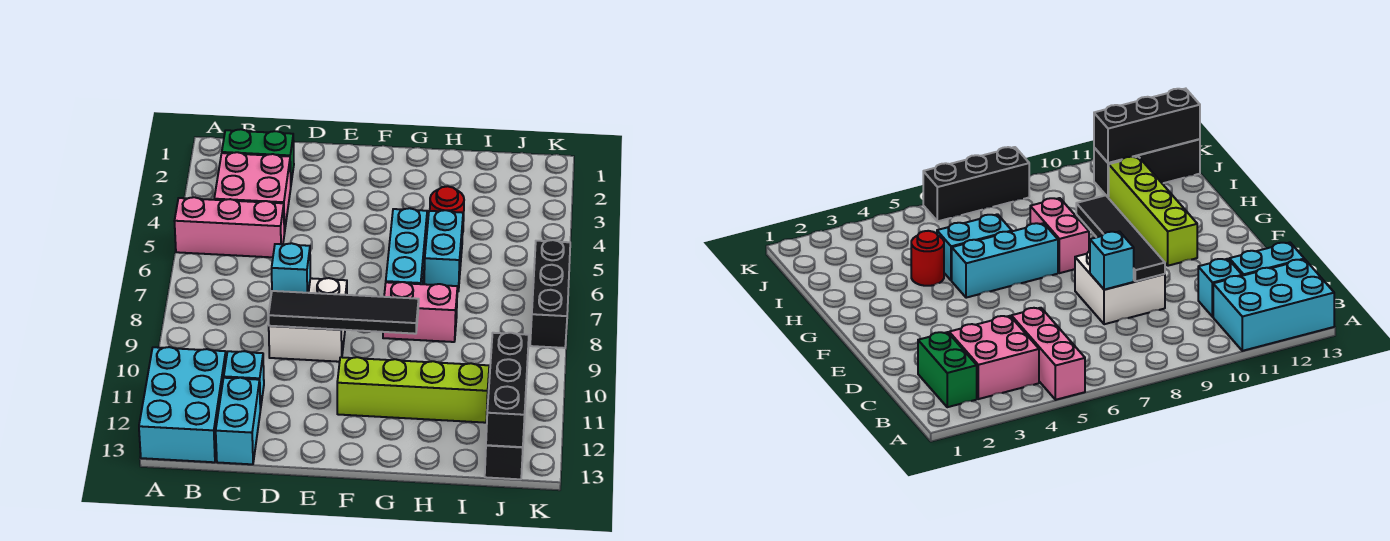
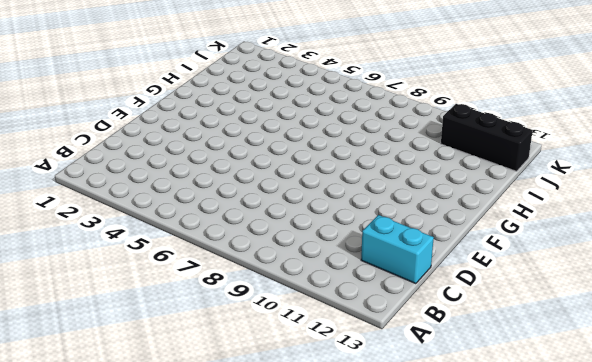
none -> pink brick A5:C5 level 1
none -> cyan brick A11:B13 level 1
none -> green brick B2:C2 level 1

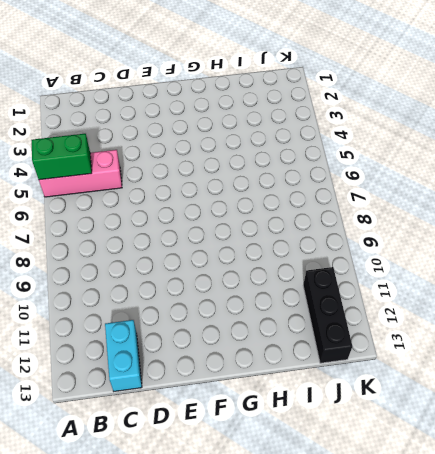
green brick A5:B5 level 2 -> green brick B2:C2 level 1
none -> cyan brick A11:B13 level 1
none -> pink brick B3:C4 level 1
none -> cyan brick C11 level 1

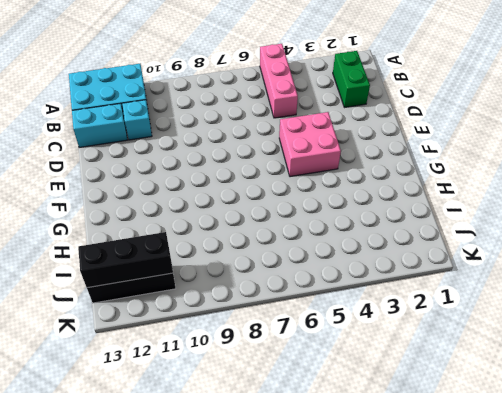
pink brick E4:F5 level 1 -> pink brick B3:C4 level 1
none -> white brick D8:E9 level 1
none -> lime brick F11:I11 level 1
none -> cyan brick G5:G7 level 1

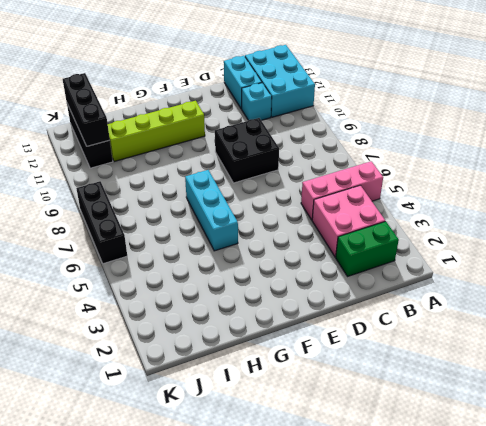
black brick D8:E9 level 1 -> white brick D8:E9 level 1
none -> pink brick G8:H8 level 1
none -> red round brick H4 level 1
none -> cyan brick H5:H6 level 1

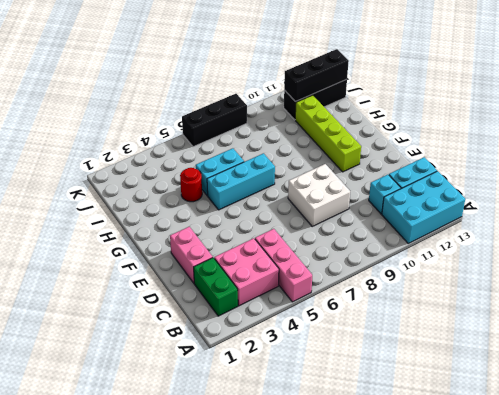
pink brick D2:E2 level 1 -> pink brick G8:H8 level 1
none -> cyan brick D8 level 2
none -> black tile D9:G9 level 2

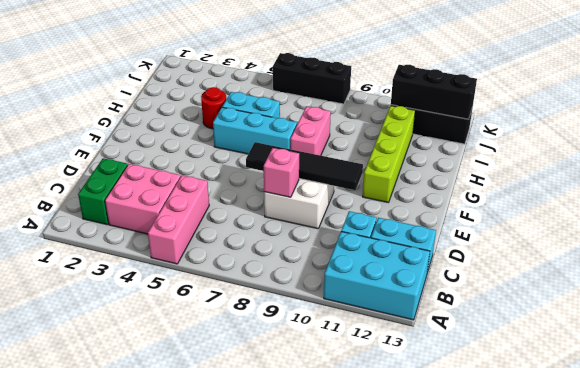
pink brick D8 level 2 -> cyan brick D8 level 2
black tile E7:E10 level 2 -> black tile D9:G9 level 2

